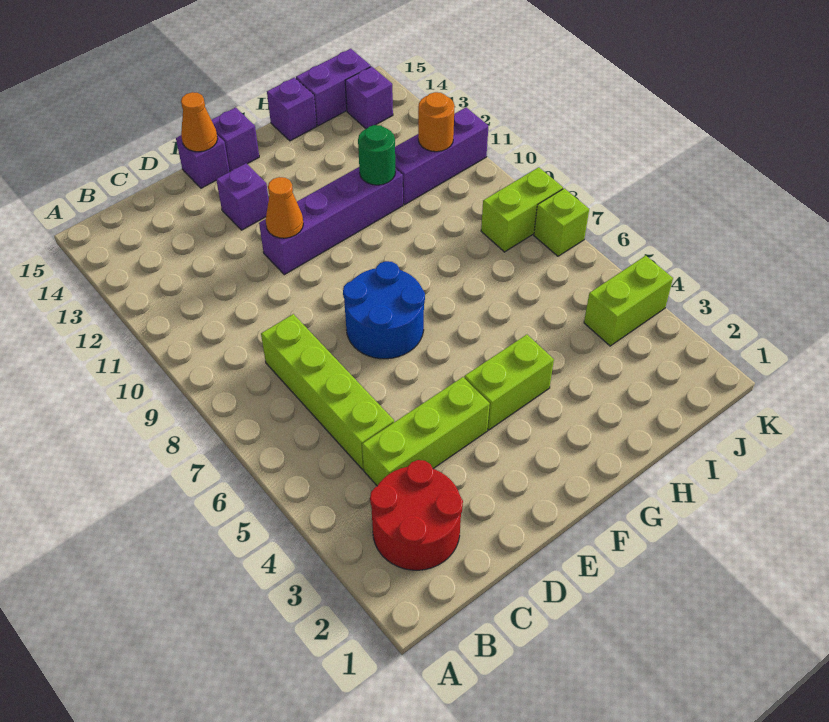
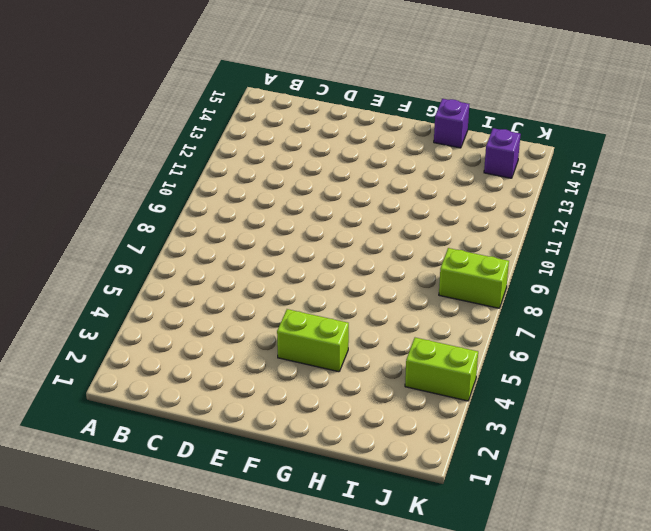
none -> red round brick B2:C3 level 1
none -> lime brick C4:E4 level 1
none -> lime brick C5:C8 level 1

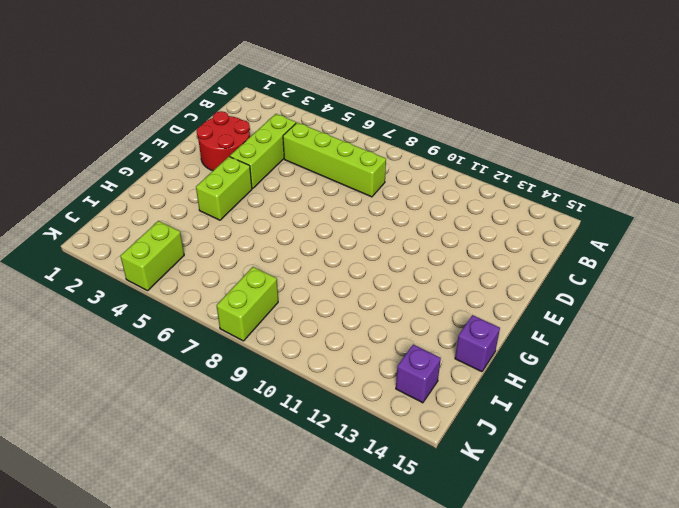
red round brick D2:E3 level 1 -> red round brick B2:C3 level 1
none -> blue round brick E7:F8 level 1
none -> purple brick E11:H11 level 1
none -> purple brick E13 level 1

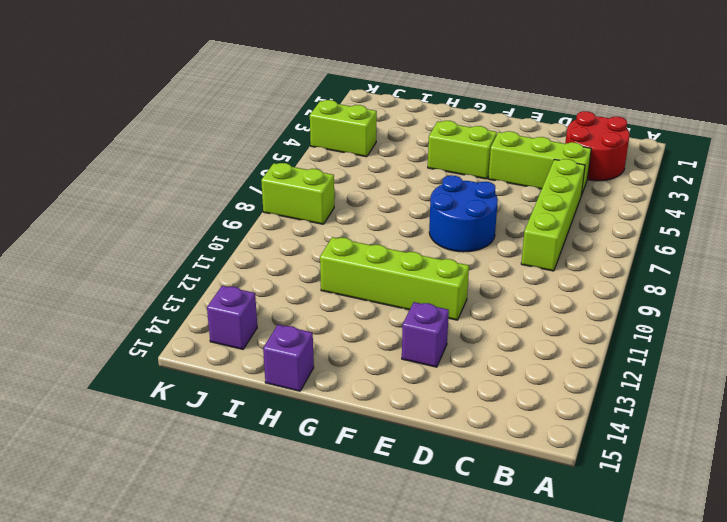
lime brick E11:H11 level 1 -> purple brick E11:H11 level 1
none -> purple brick E15 level 1
none -> purple brick F15 level 1
none -> purple brick I11:K11 level 1

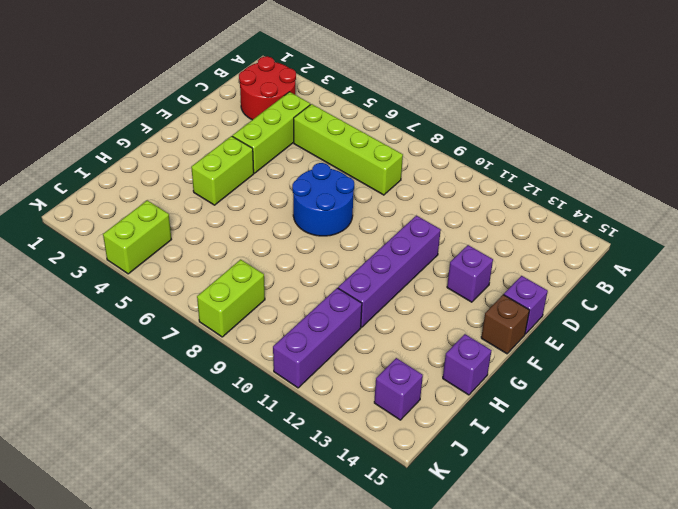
brown brick F15 level 1 -> purple brick F15 level 1
none -> purple brick I15:J15 level 1
none -> lime brick K7 level 1
none -> orange cone E11 level 2

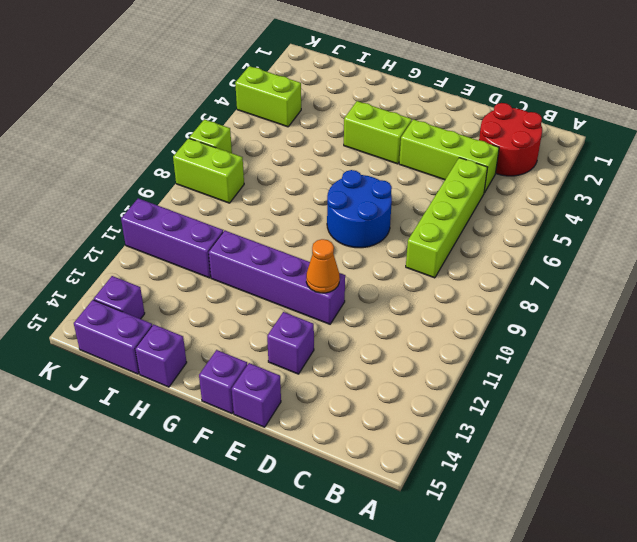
none -> orange cone E15 level 2
none -> green round brick H11 level 2
none -> orange round brick J11 level 2

